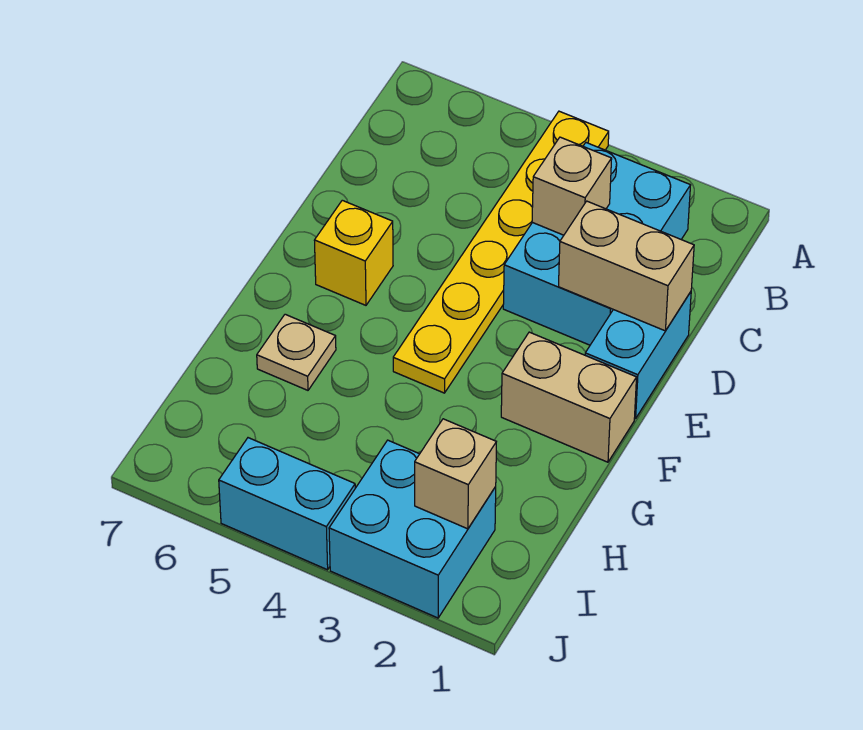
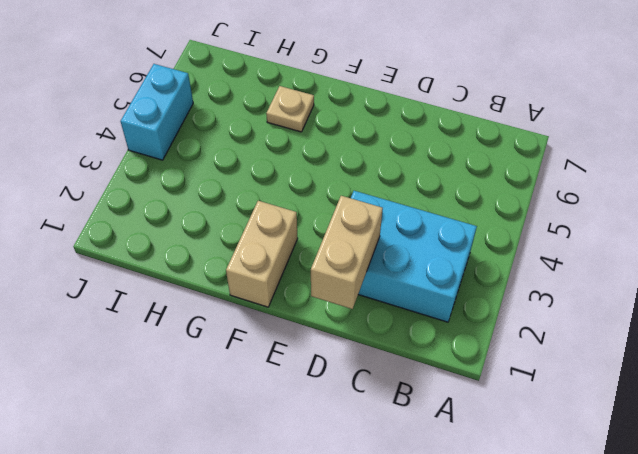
none -> yellow plate A4:F4 level 1
none -> cyan brick D1:E1 level 1

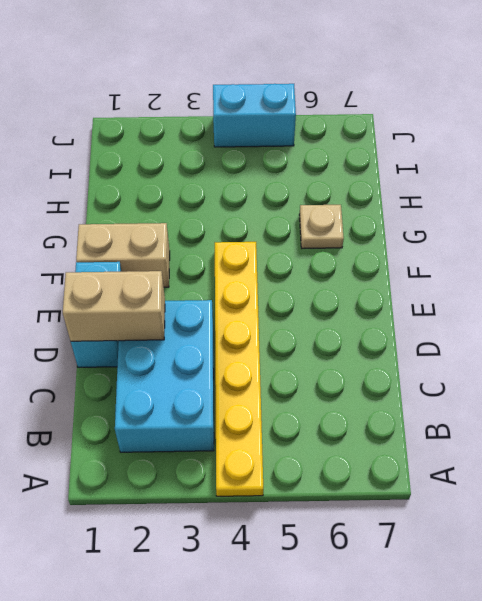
none -> yellow brick E6 level 1
none -> cyan brick I2:J3 level 1

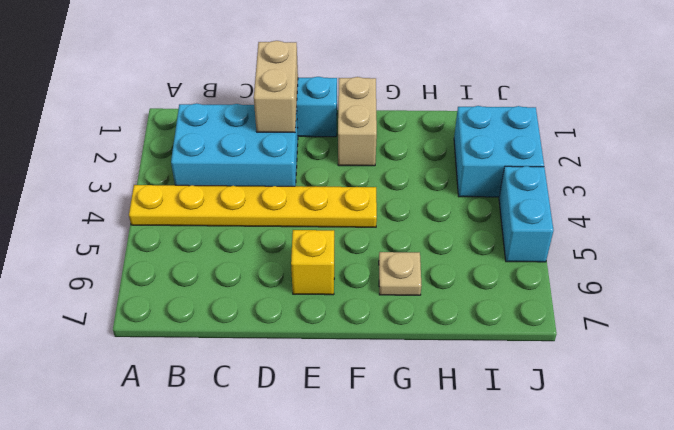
none -> tan brick C3 level 2
none -> tan brick I2 level 2

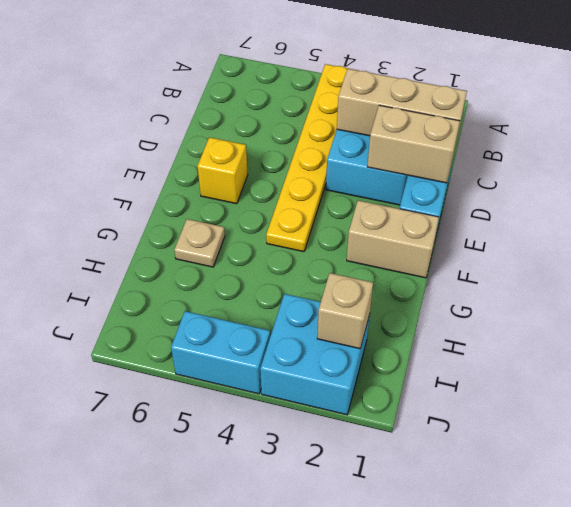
tan brick C1:C3 level 2 -> tan brick C3 level 2

